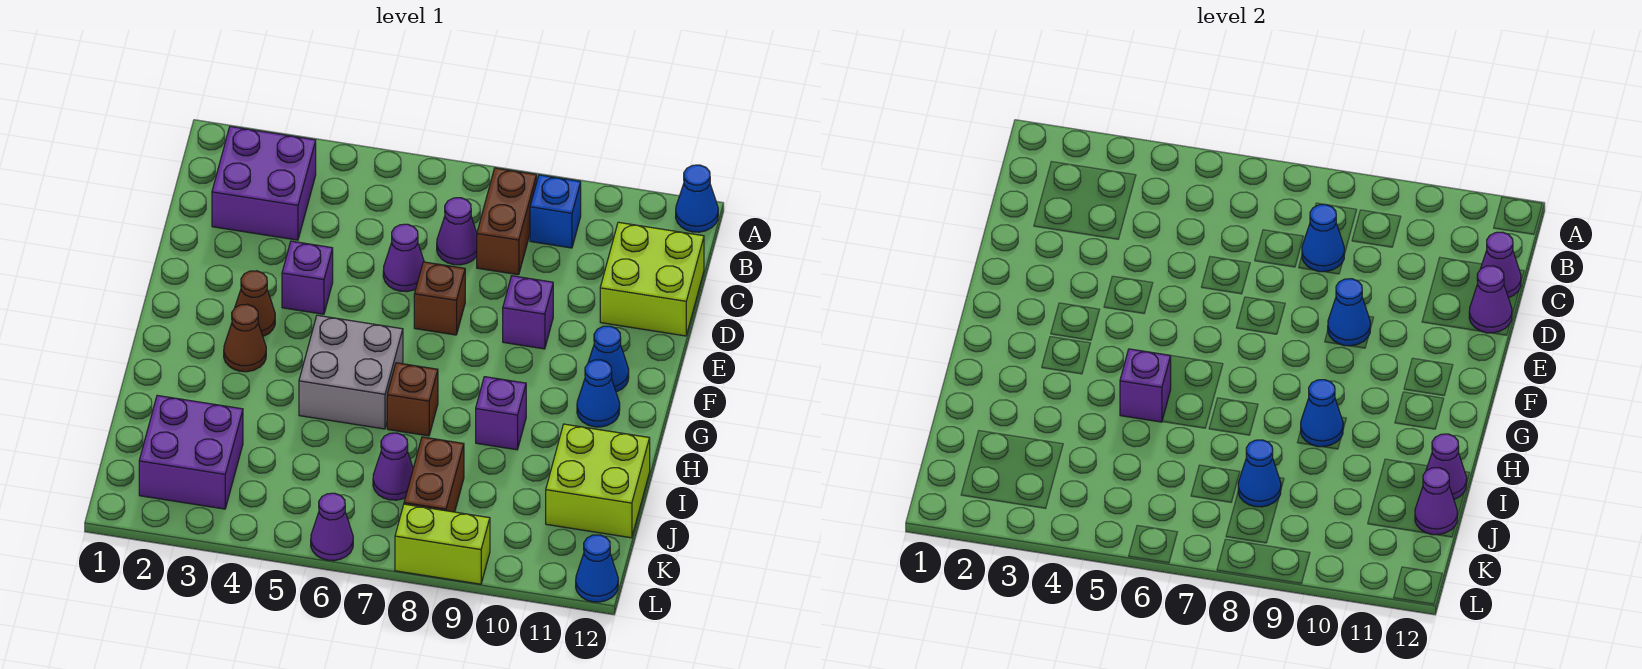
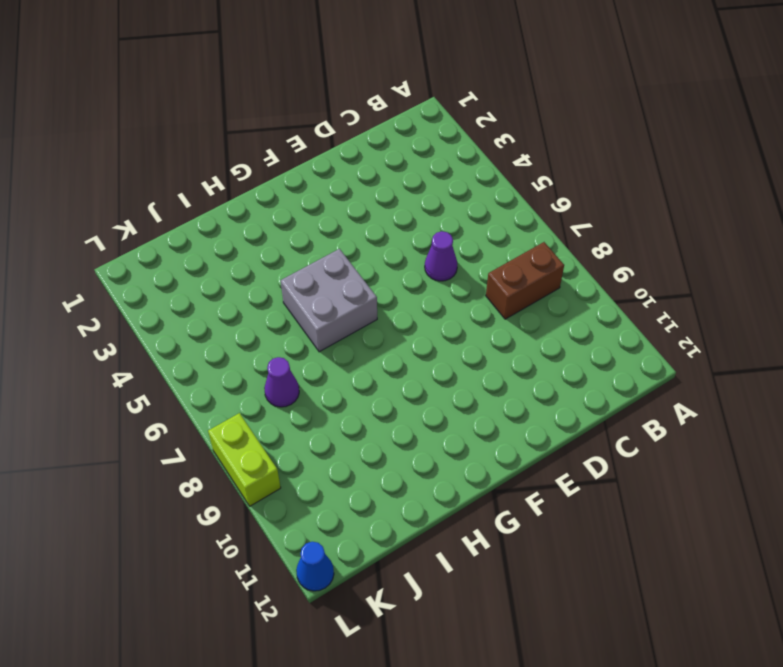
none -> blue cone A12 level 1
none -> purple brick B2:C3 level 1
none -> blue brick B9 level 1
none -> purple cone C7 level 1

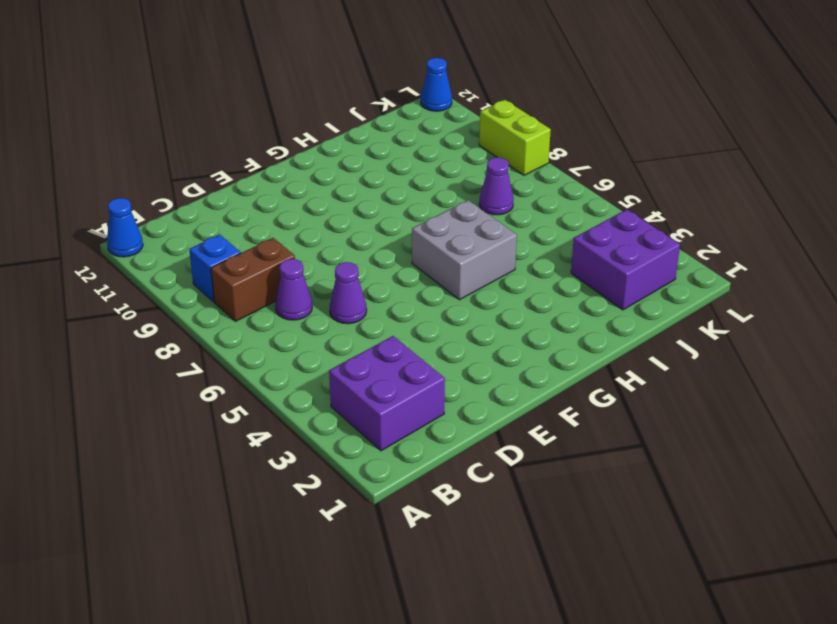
none -> lime brick C11:D12 level 1
none -> purple brick E4 level 1
none -> brown brick E7 level 1
none -> purple brick E9 level 1

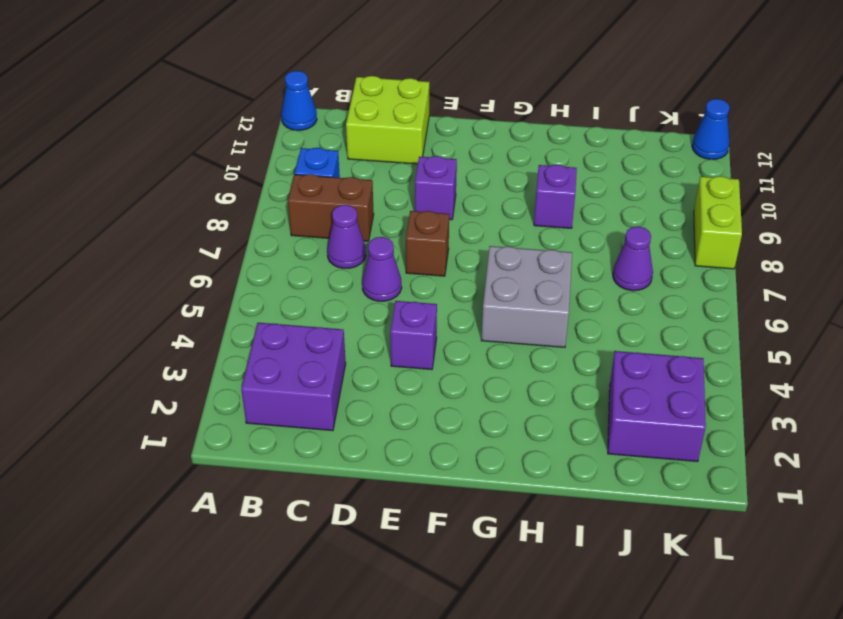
none -> brown cone F3 level 1
none -> blue cone F11 level 1
none -> brown cone G3 level 1
none -> blue cone G11 level 1

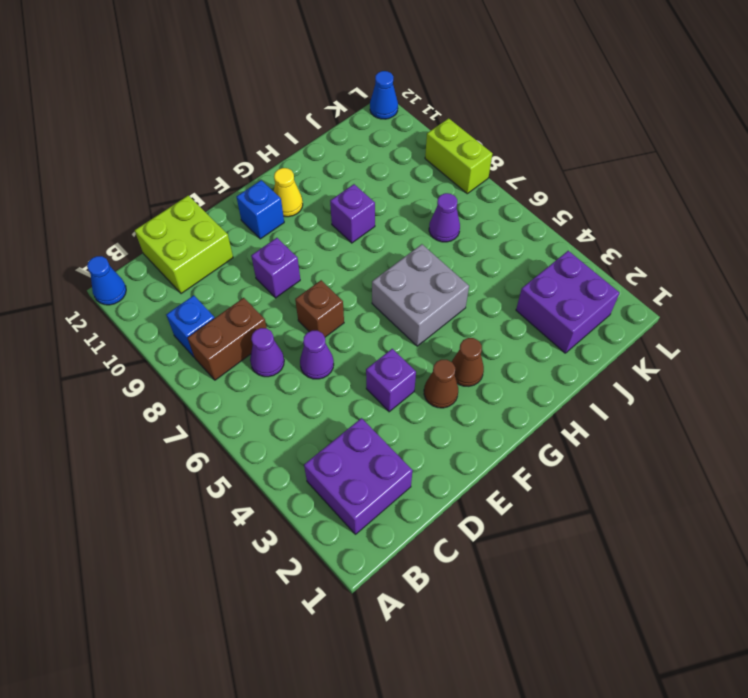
blue brick F11 level 1 -> blue cone F11 level 1
yellow cone G11 level 1 -> blue cone G11 level 1
none -> brown brick H7 level 1
none -> lime brick I11:J12 level 1
none -> brown brick J8:K8 level 1
none -> purple cone L6 level 1

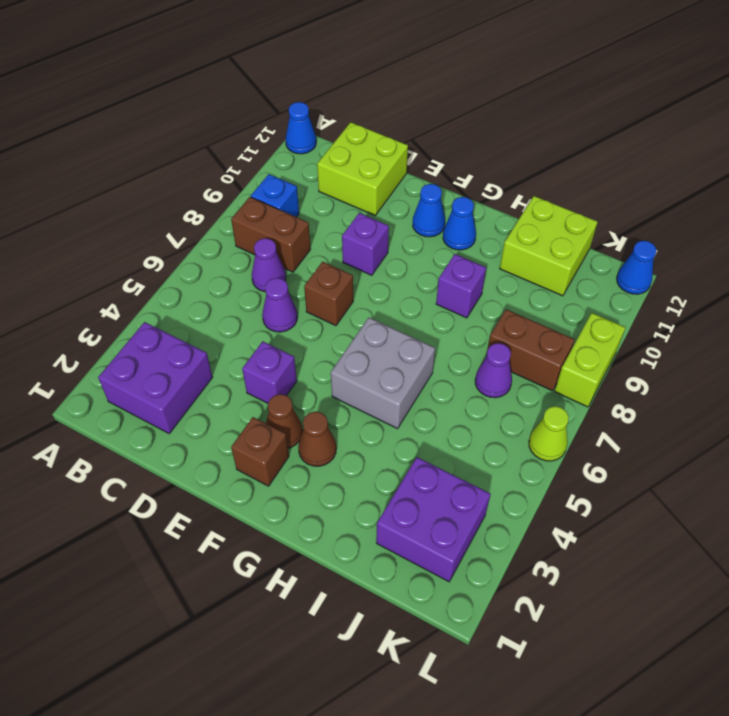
brown brick F2 level 1 -> brown brick H7 level 1
lime cone L6 level 1 -> purple cone L6 level 1
none -> blue cone C8 level 2
none -> purple cone C12 level 2
none -> purple cone D12 level 2
none -> blue cone E9 level 2

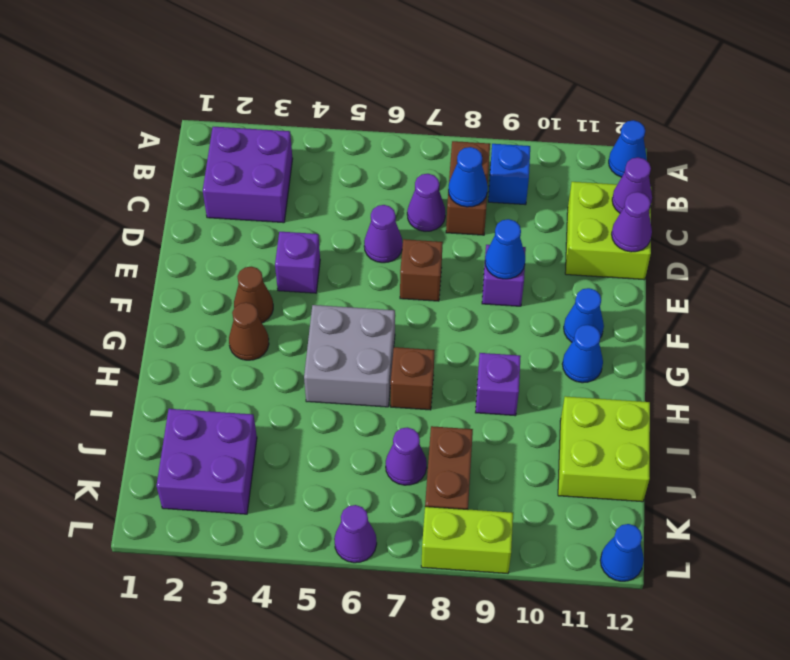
none -> purple brick H5 level 2
none -> blue cone H9 level 2
none -> purple cone I12 level 2
none -> blue cone J8 level 2

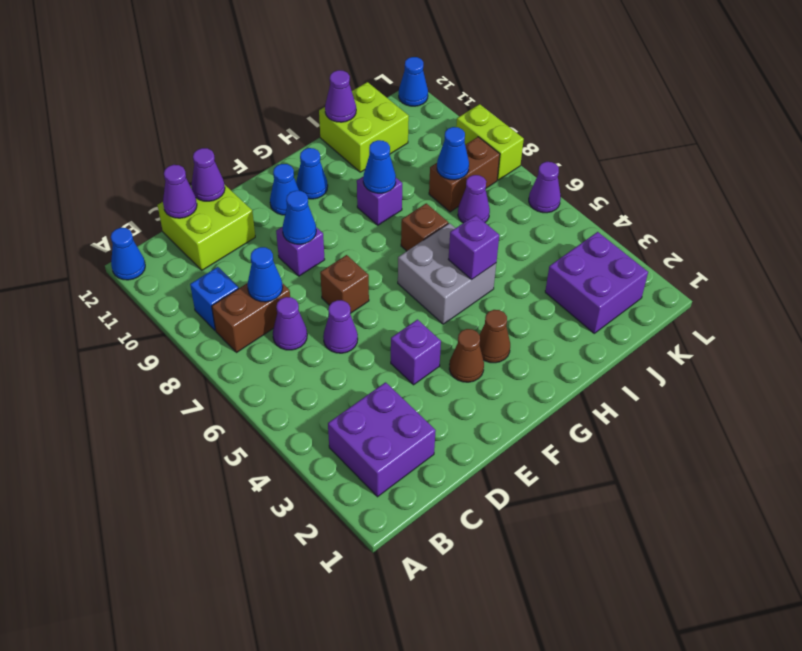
none -> purple cone J12 level 2

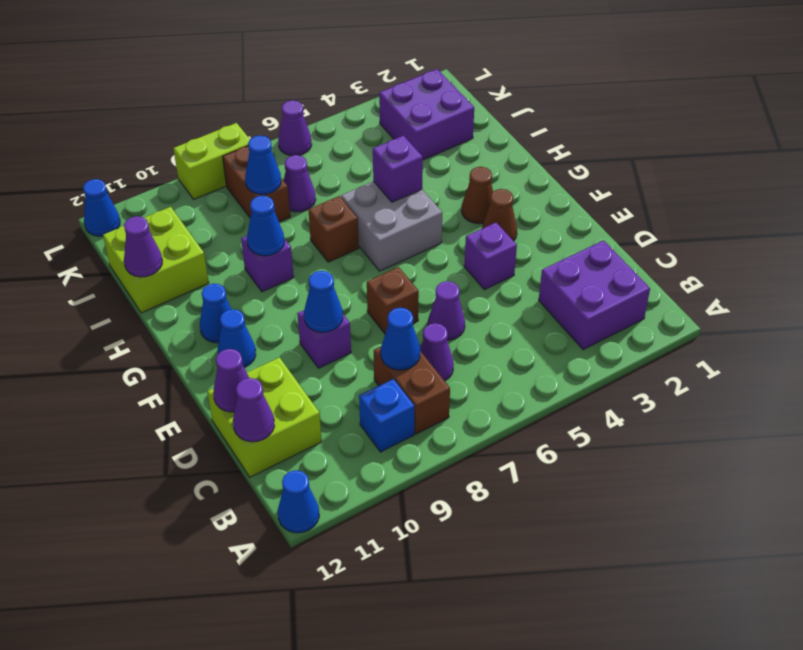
none -> purple cone J12 level 2

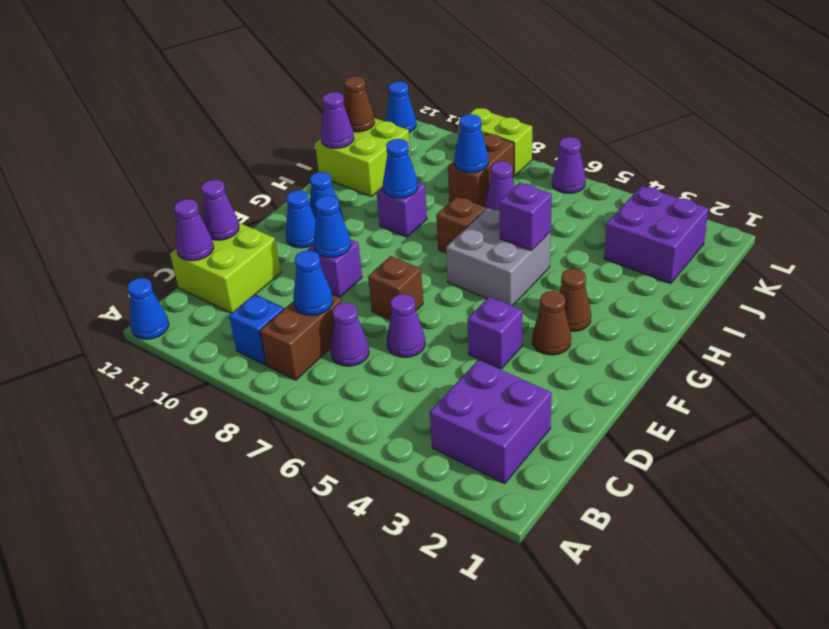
brown cone J12 level 2 -> purple cone J12 level 2

